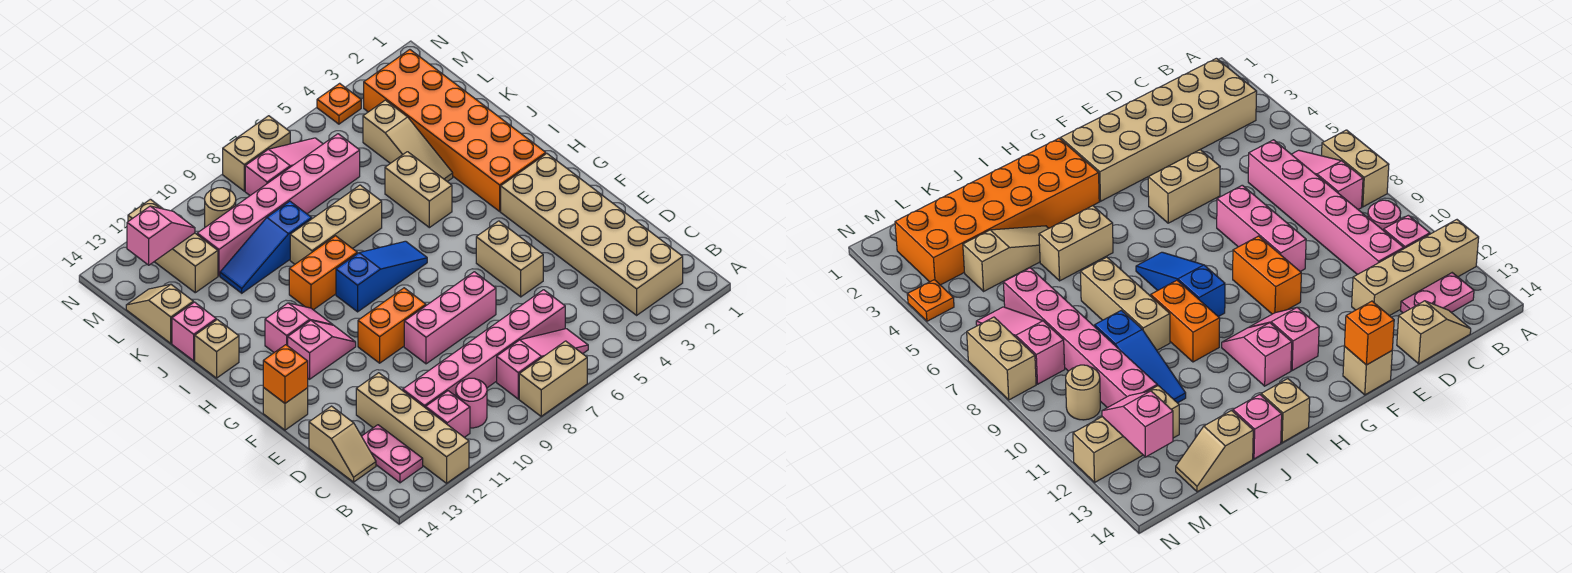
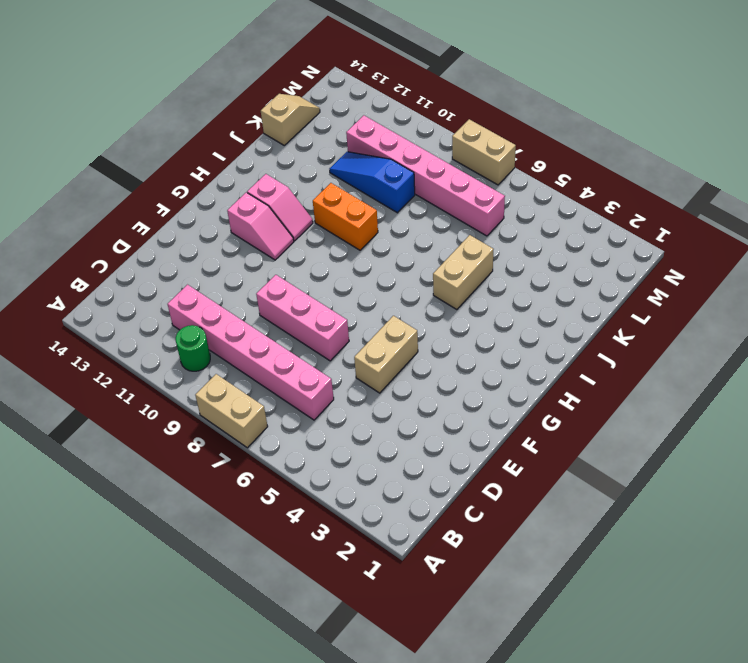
green round brick B10 level 1 -> pink round brick B10 level 1
none -> tan brick A12:D12 level 1
none -> tan brick B2:G3 level 1
none -> pink slope B6:B8 level 1 top 8
none -> pink brick B11 level 1

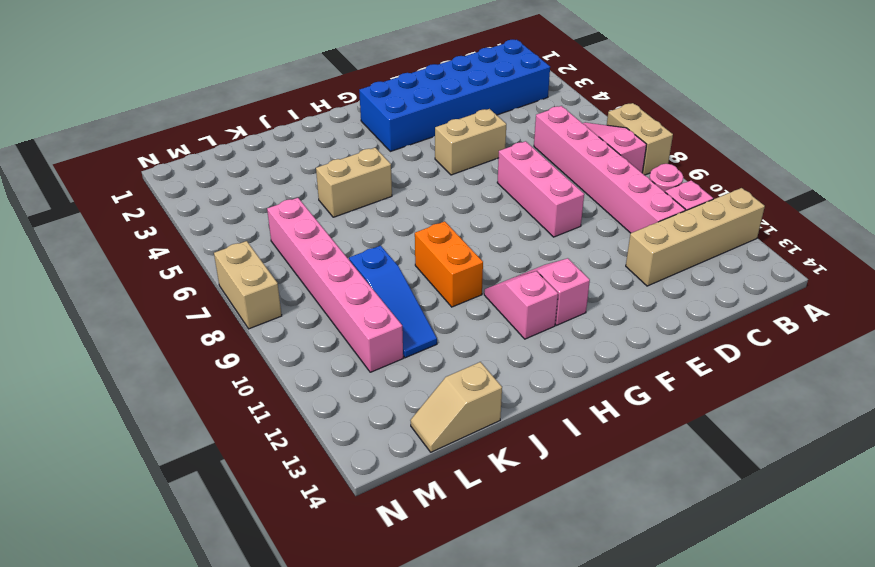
blue brick B2:G3 level 1 -> tan brick B2:G3 level 1
none -> pink plate B13:C13 level 1
none -> tan slope C14:D14 level 1 top D
none -> orange brick F9:F10 level 1
none -> tan brick F14 level 1

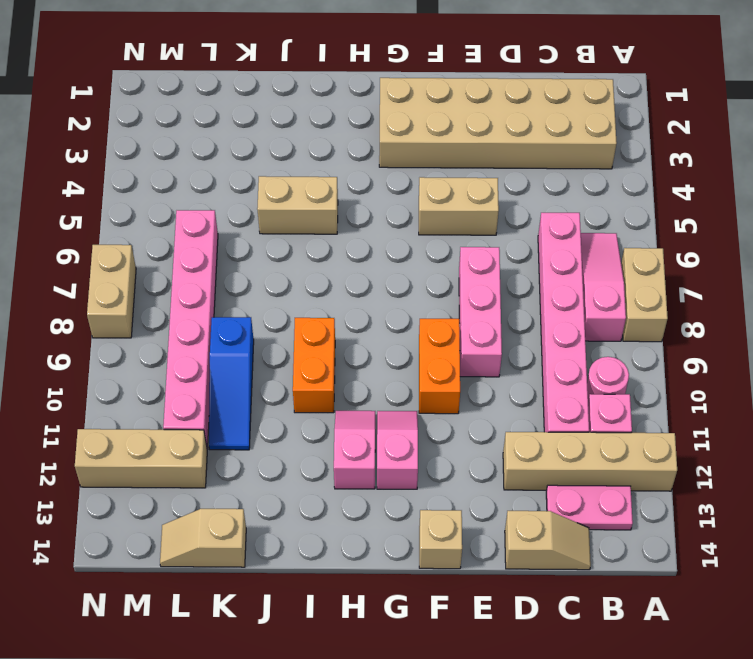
none -> orange brick H2:M3 level 1
none -> blue slope H7:H9 level 1 top 9
none -> tan brick I14 level 1
none -> tan slope J4:L4 level 1 top L

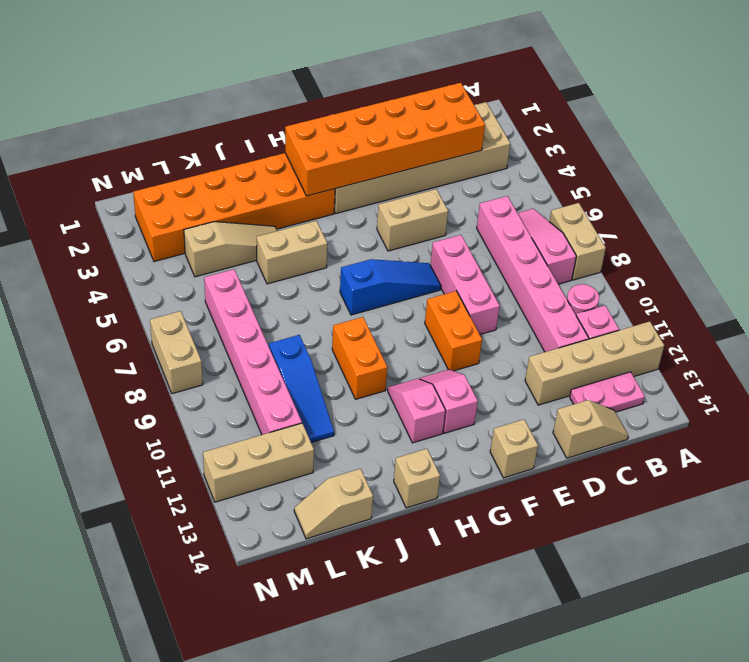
orange brick C2:H3 level 2 -> none
blue slope F7:H7 level 1 top H -> blue slope H7:H9 level 1 top 9
none -> tan brick J7:J9 level 1
none -> pink brick J14 level 1
none -> pink slope M6:M8 level 1 top 8
none -> tan round brick M10 level 1

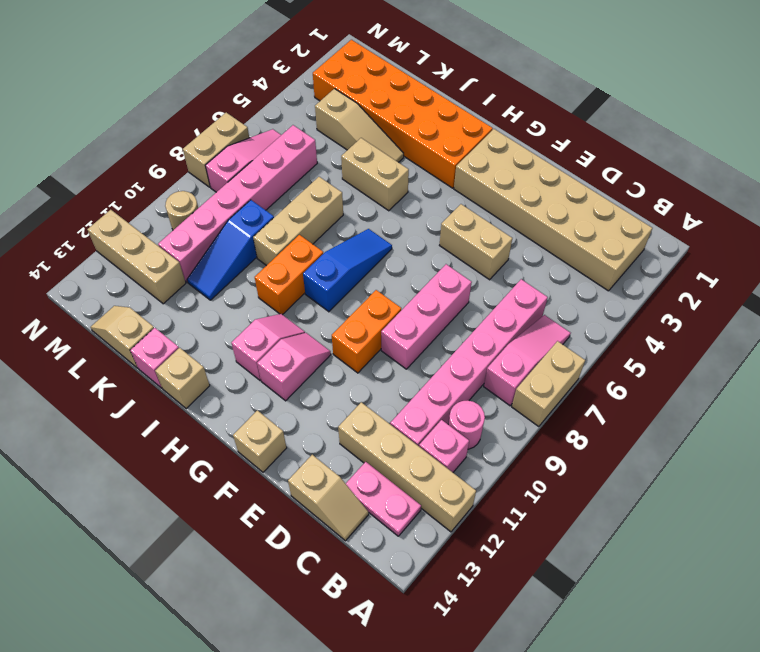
none -> orange plate N4 level 1
none -> orange brick F14 level 2
none -> pink slope M12:M13 level 2 top 13

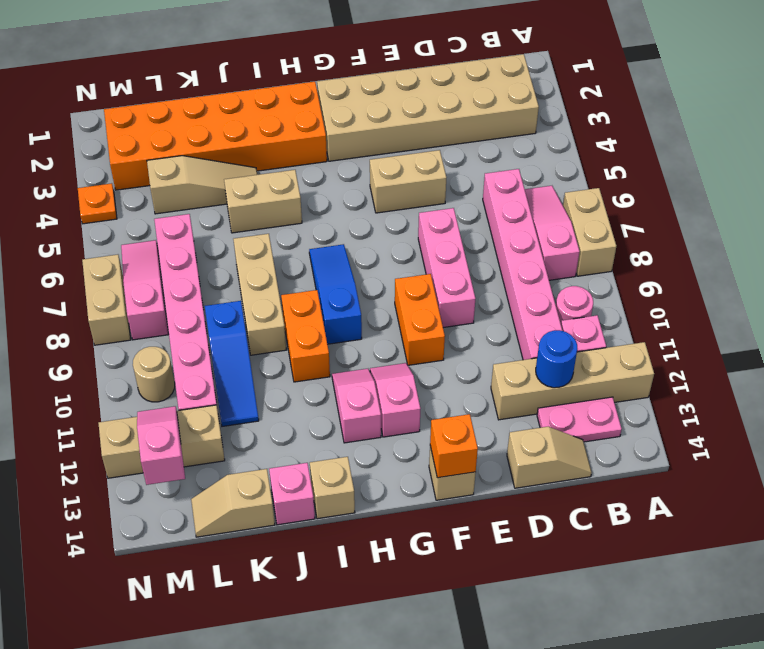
blue round brick C12 level 2 -> none

